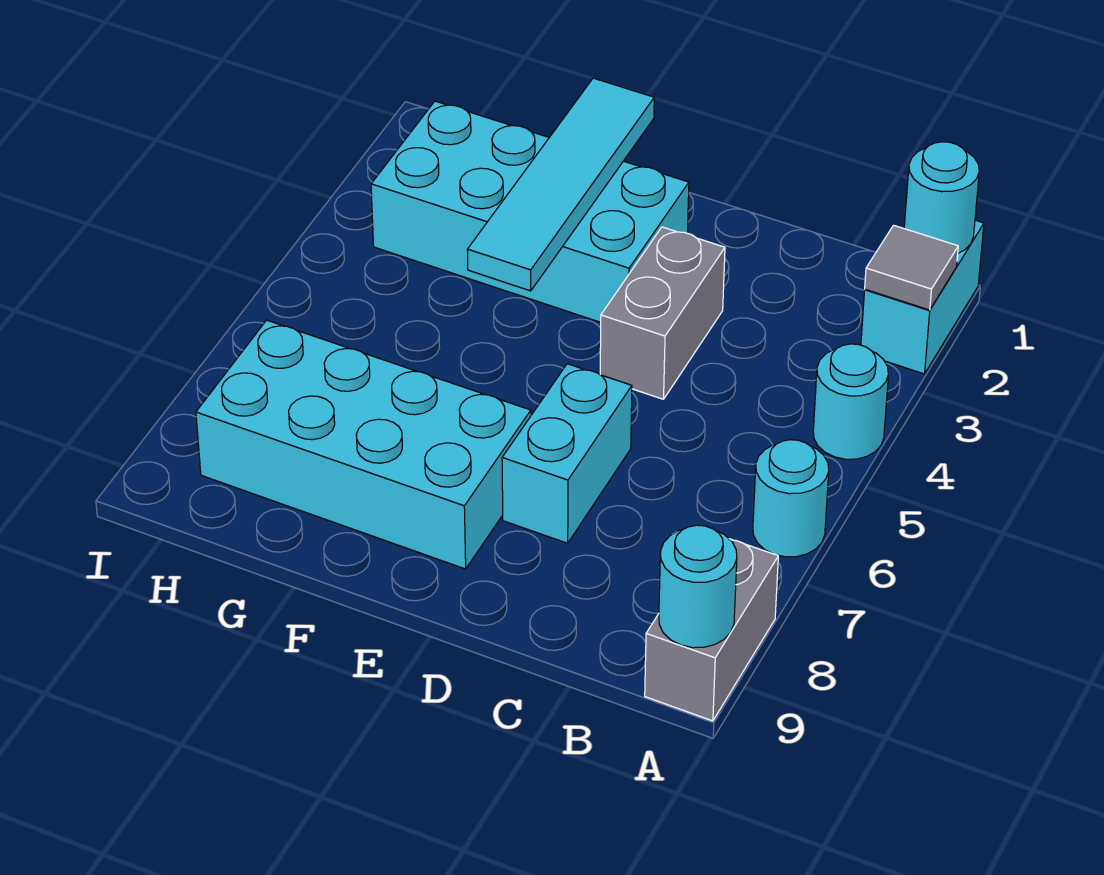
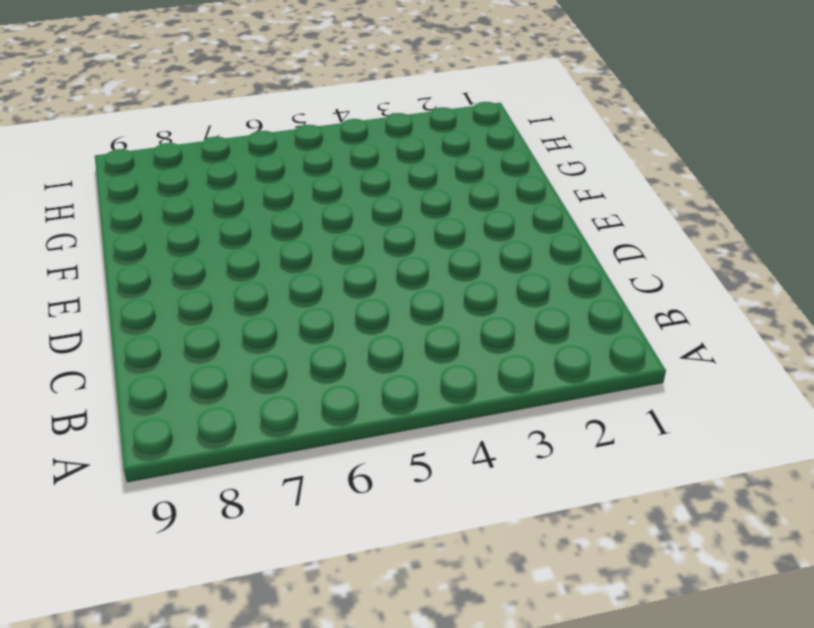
none -> cyan brick A1:A2 level 1
none -> cyan round brick A4 level 1
none -> cyan round brick A6 level 1

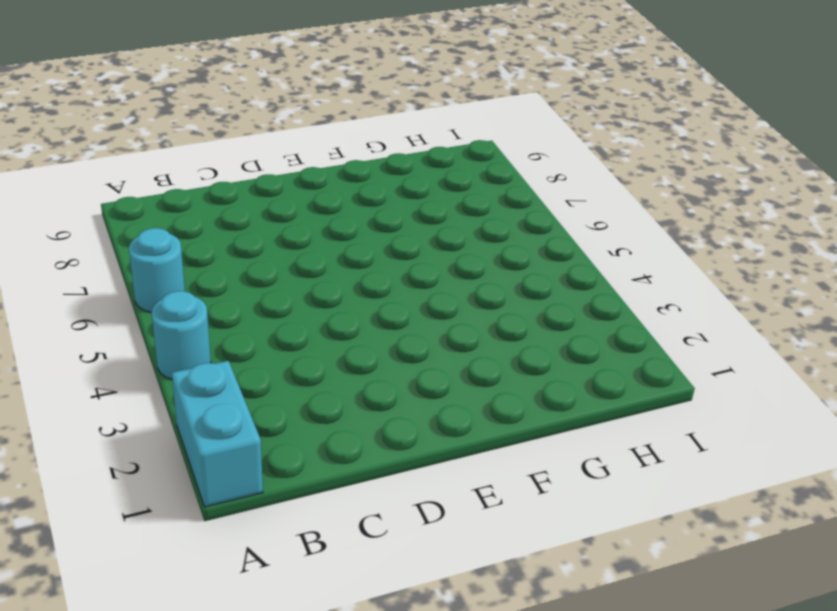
none -> grey brick A8:A9 level 1
none -> grey brick D3:D4 level 1
none -> cyan brick D6:D7 level 1

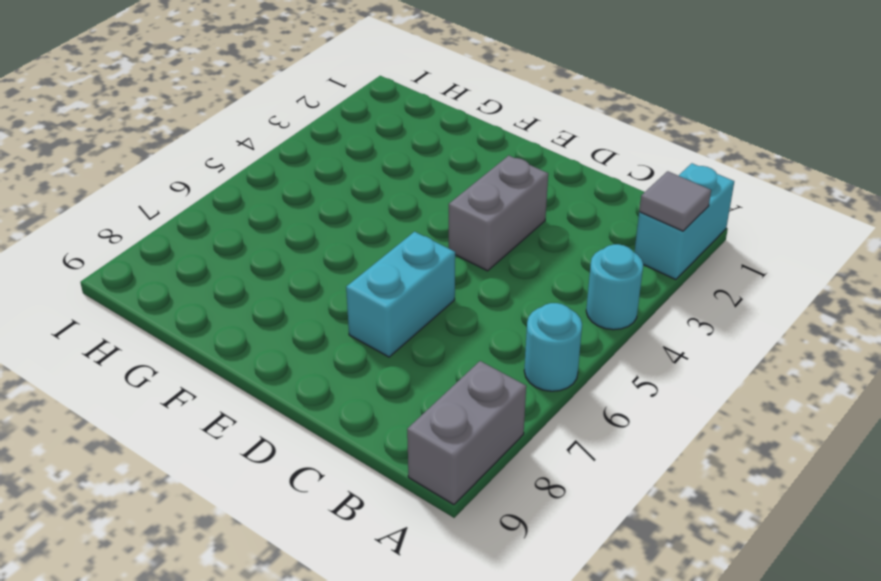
none -> cyan brick E2:H3 level 1
none -> cyan brick E7:H8 level 1
none -> cyan round brick A1 level 2

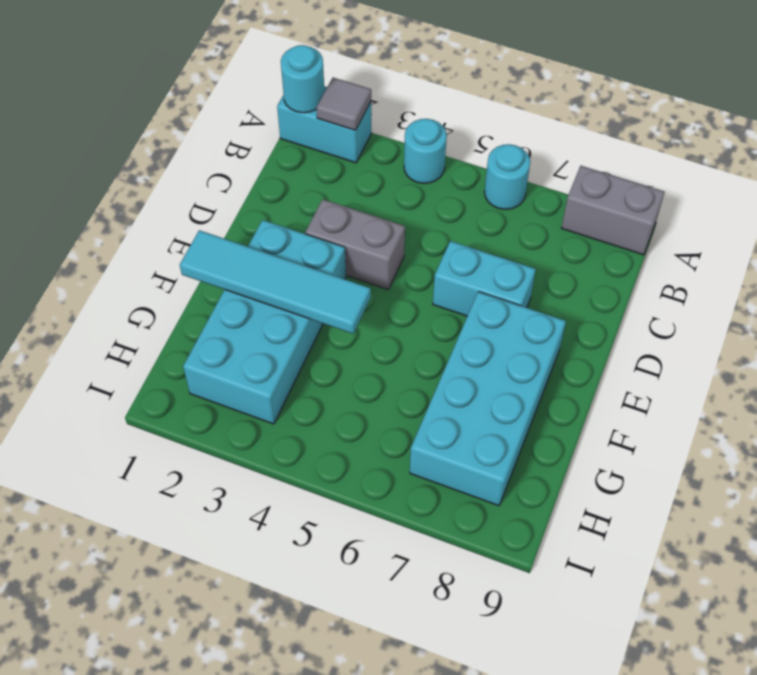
none -> cyan round brick A9 level 2

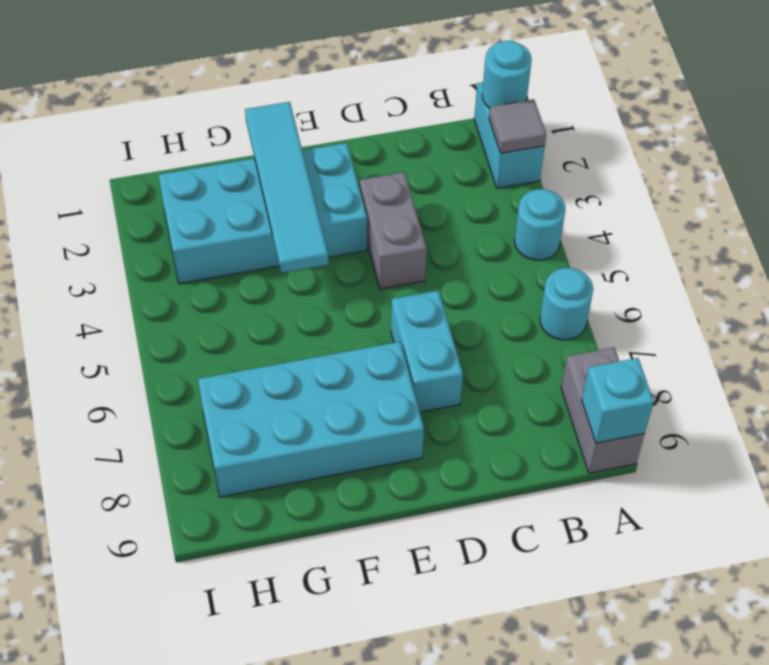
cyan brick A9 level 2 -> cyan round brick A9 level 2

